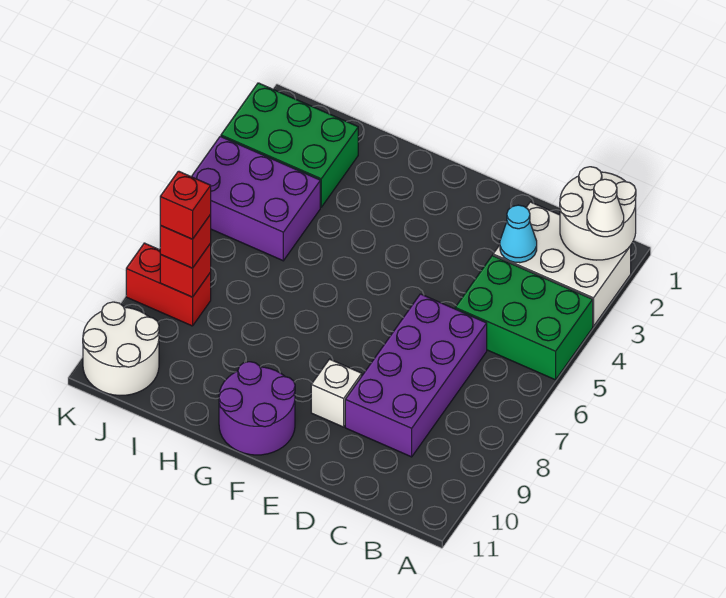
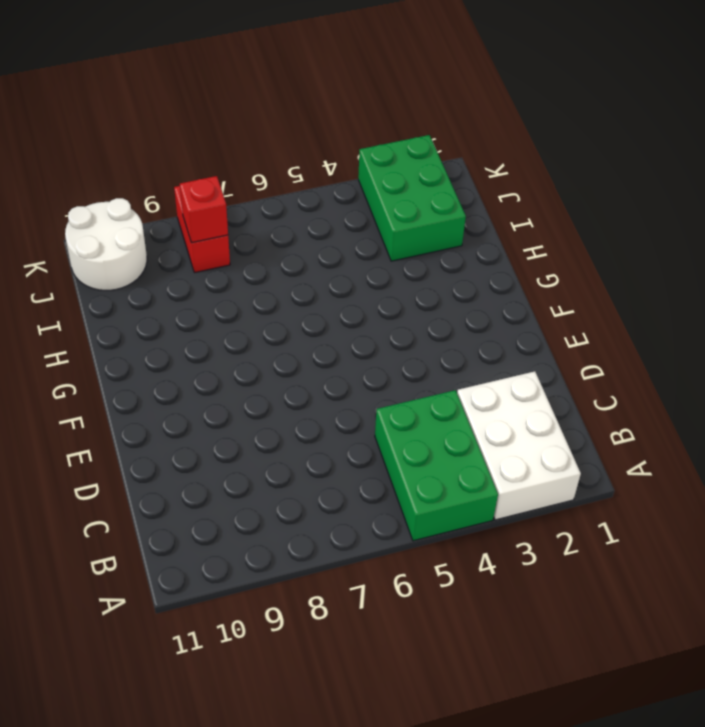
none -> purple brick C6:D9 level 1
none -> white brick E9 level 1
none -> purple round brick F10:G11 level 1

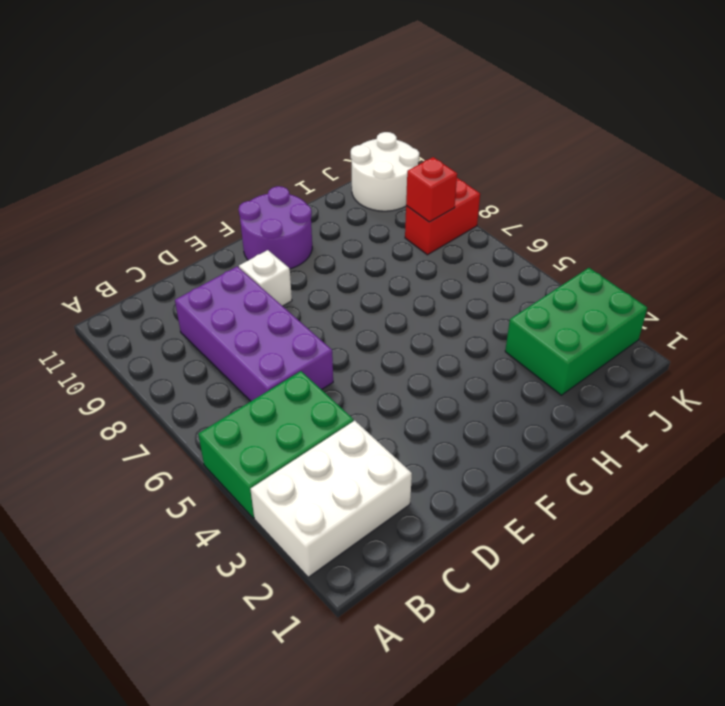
none -> purple brick I4:K5 level 1
none -> white round brick A1:B2 level 2
none -> cyan cone C3 level 2

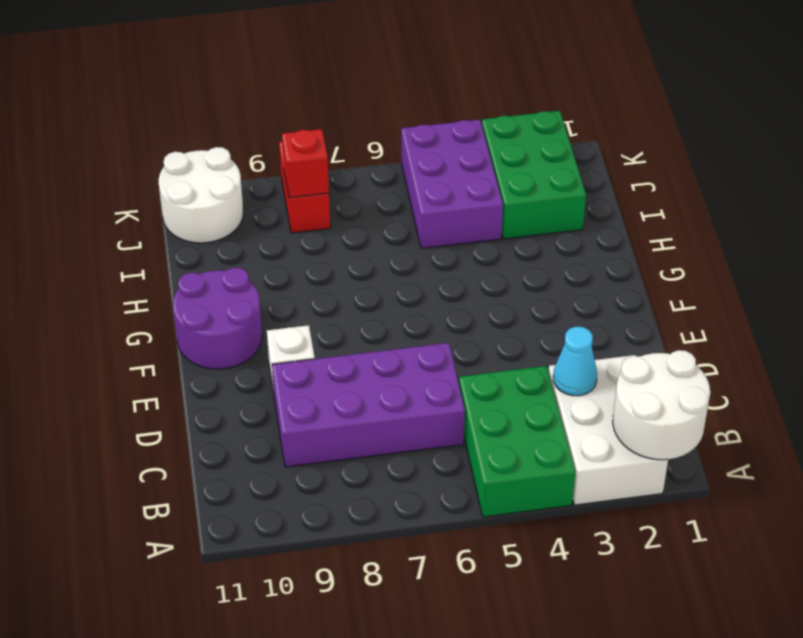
none -> white cone A2 level 3
none -> red brick J8 level 3
none -> red brick J8 level 4

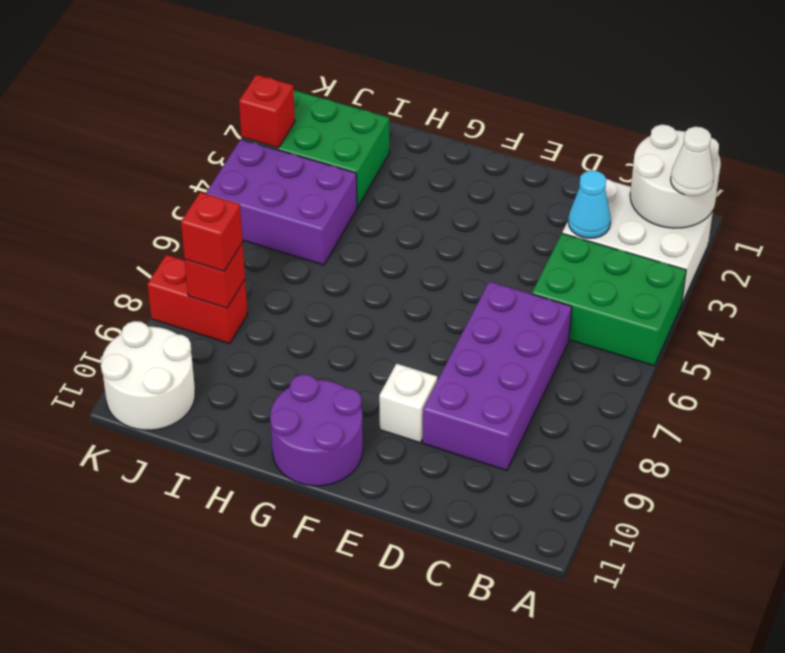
red brick K3 level 2 -> red brick J8 level 4

